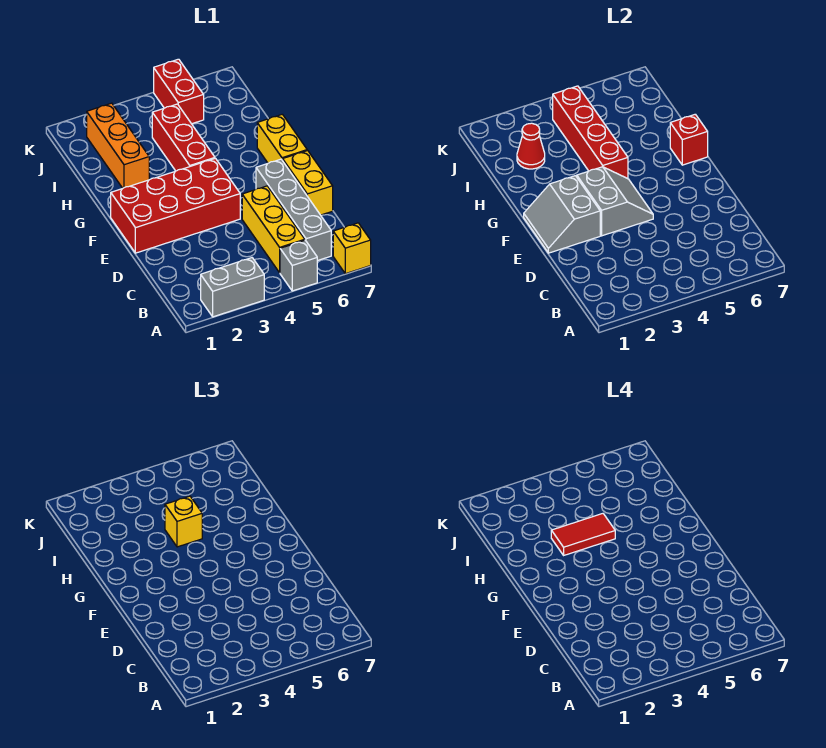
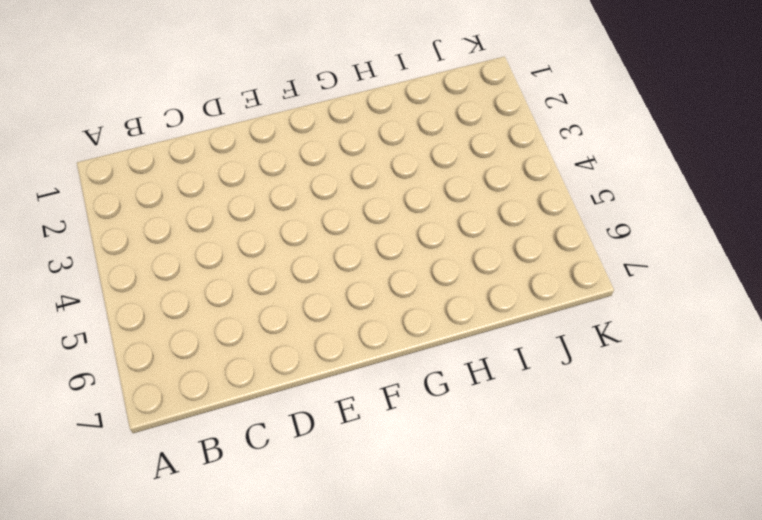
none -> grey brick A2:A3 level 1
none -> grey brick A5 level 1
none -> yellow brick A7 level 1

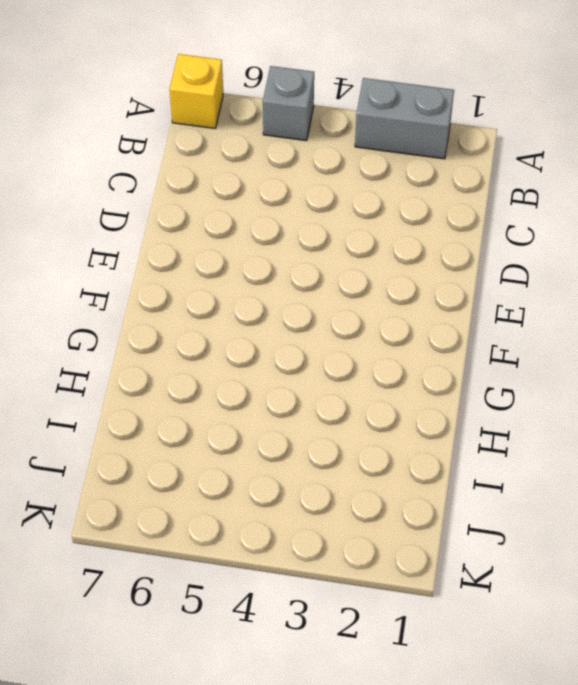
none -> yellow brick B5:D5 level 1
none -> grey brick B6:E6 level 1
none -> yellow brick D7:E7 level 1

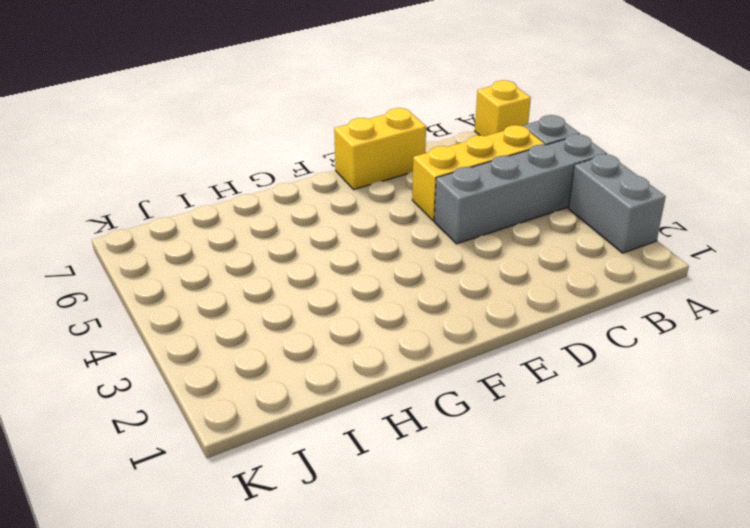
grey brick A4:D4 level 1 -> grey brick B6:E6 level 1
none -> red brick E1:F4 level 1
none -> yellow brick F7:G7 level 1
none -> red brick G4:I4 level 1

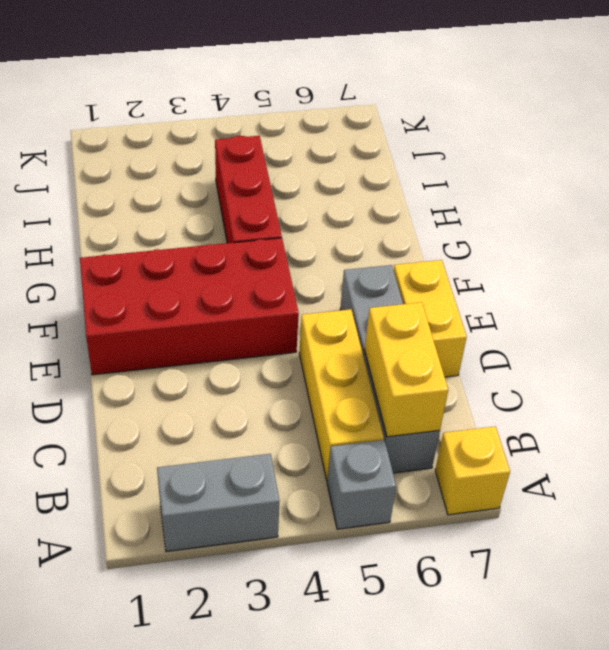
yellow brick B6:C6 level 2 -> yellow brick F7:G7 level 1
none -> orange brick H2:J2 level 1
none -> red brick J5:K5 level 1
none -> grey slope E1:F2 level 2 top 2

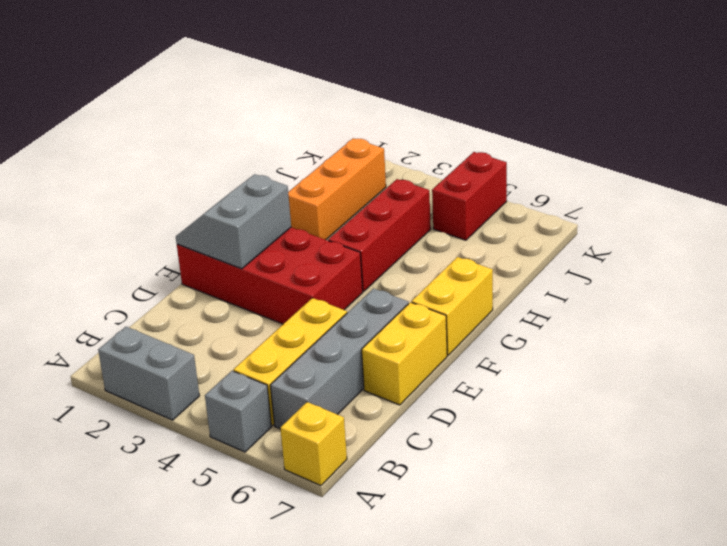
none -> grey slope E3:F4 level 2 top 3
none -> red brick G4:J4 level 2
none -> red brick G7 level 2

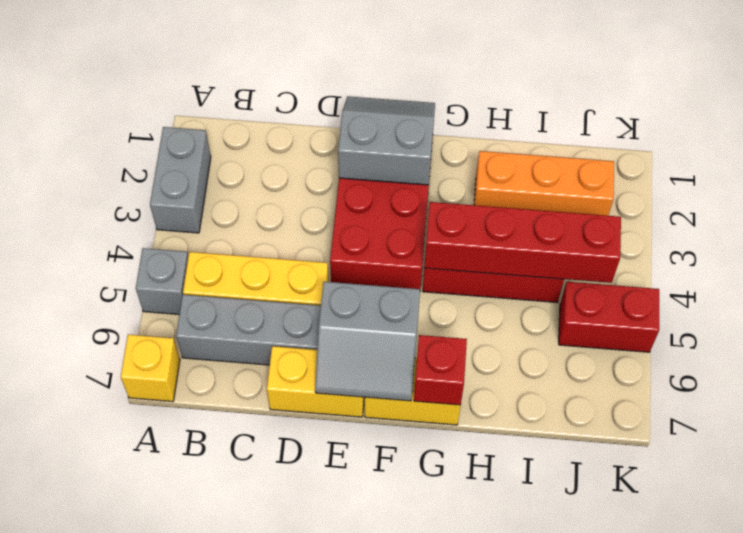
grey slope E6:F7 level 2 top 6 -> grey slope E3:F4 level 2 top 3
none -> red cone I2 level 2
none -> yellow brick H4 level 3
none -> red tile H3:H4 level 4

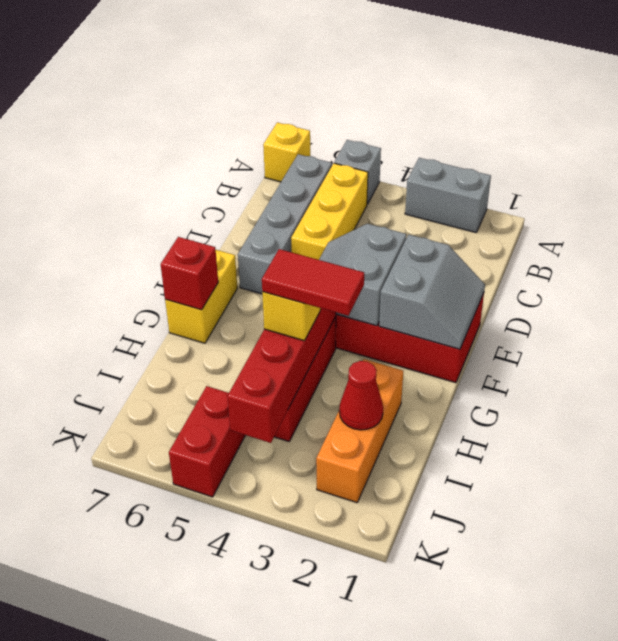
none -> yellow brick D7:E7 level 1

